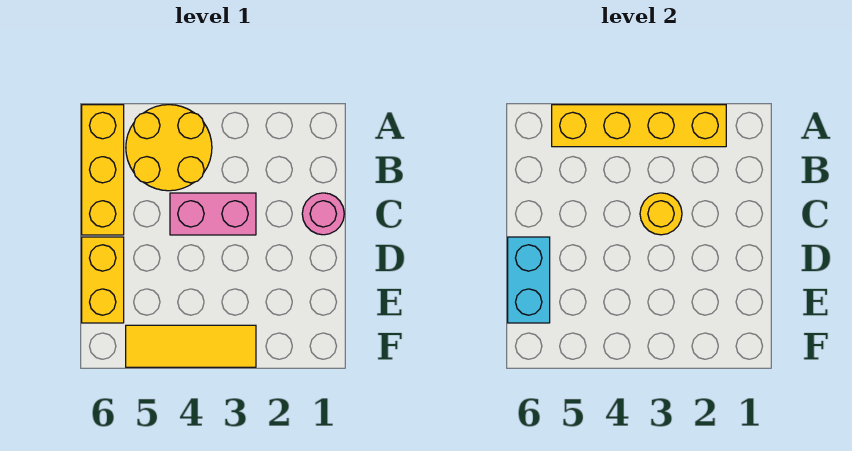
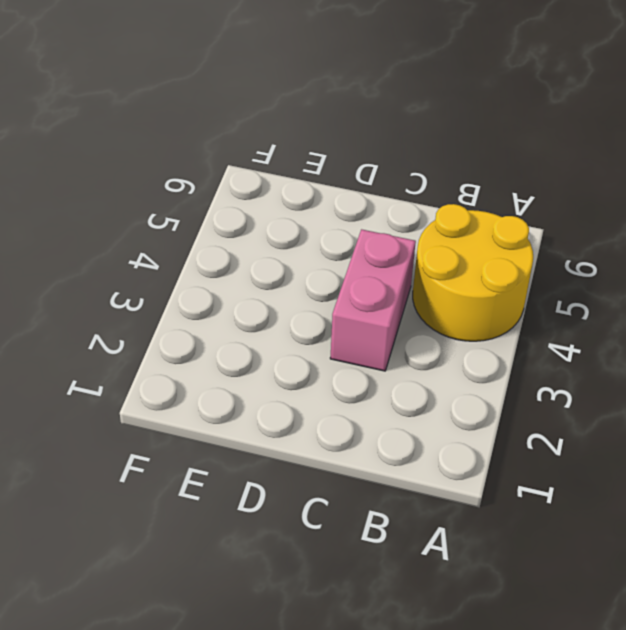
none -> yellow brick A6:C6 level 1
none -> pink round brick C1 level 1

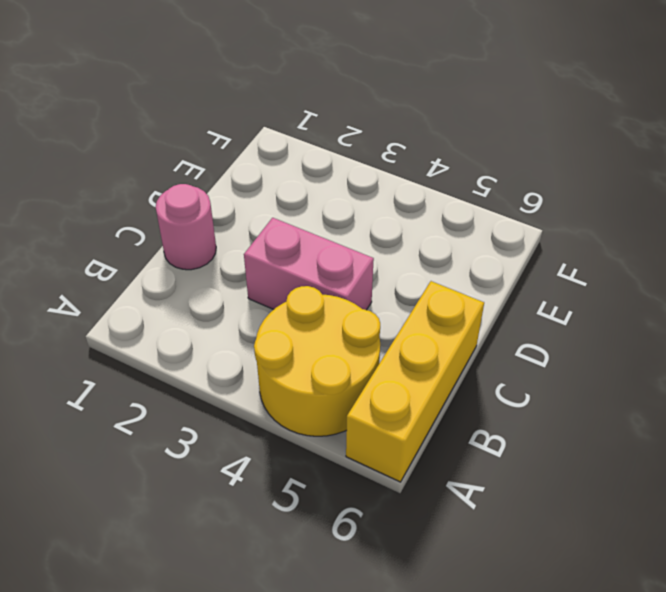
none -> yellow brick D6:E6 level 1
none -> yellow tile F3:F5 level 1

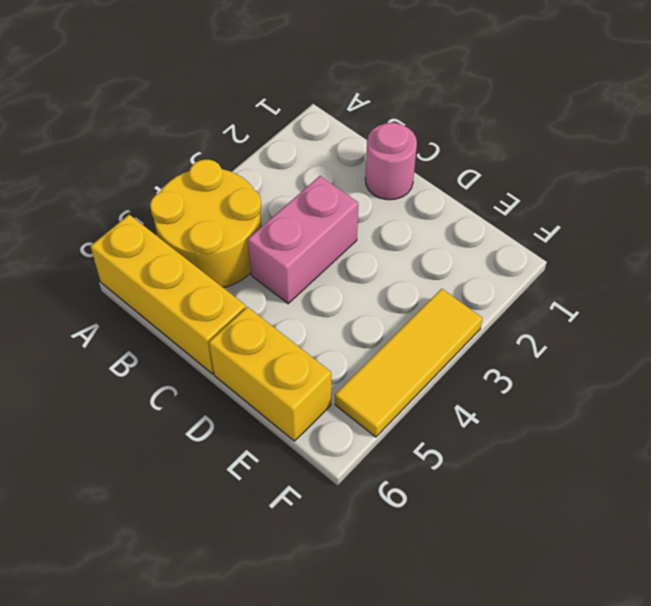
none -> yellow brick A2:A5 level 2
none -> yellow round brick C3 level 2

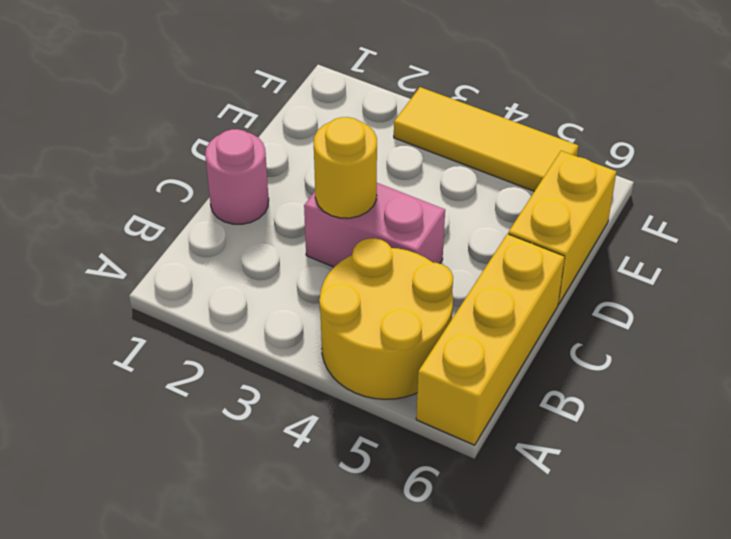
none -> yellow brick A2:A5 level 2
none -> cyan brick D6:E6 level 2

